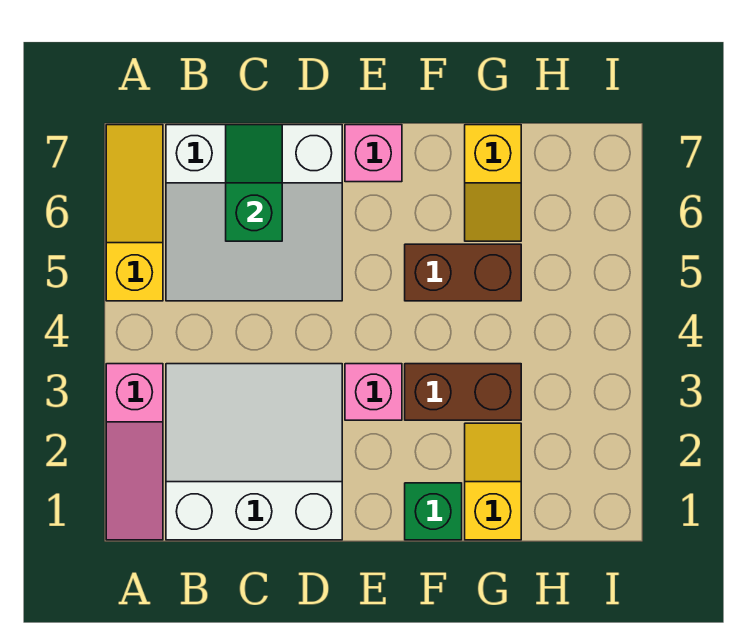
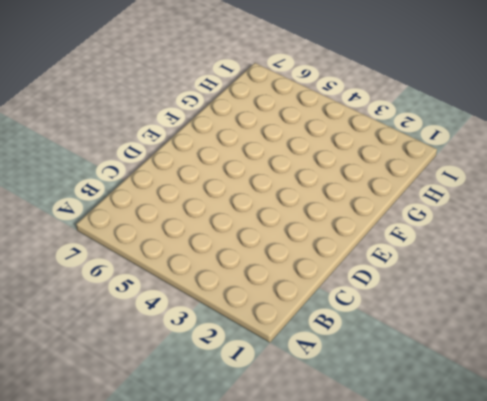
none -> pink slope A1:A3 level 1 top 3
none -> yellow slope A5:A7 level 1 top 5
none -> white slope B1:D3 level 1 top 1

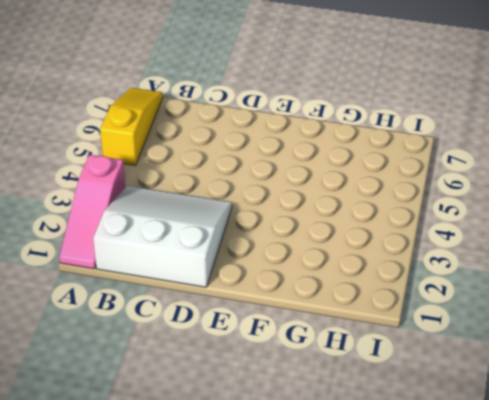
none -> white slope B5:D7 level 1 top 7
none -> pink brick E3 level 1
none -> pink brick E7 level 1

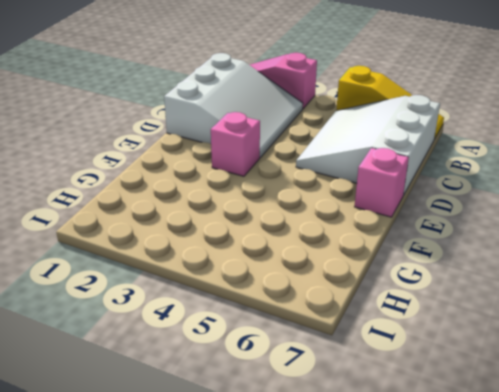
none -> green brick F1 level 1
none -> brown brick F3:G3 level 1
none -> brown brick F5:G5 level 1

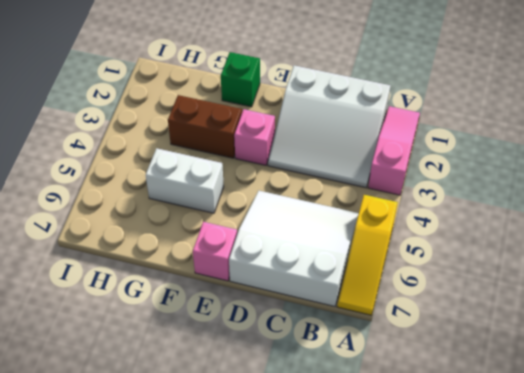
white brick F5:G5 level 1 -> brown brick F5:G5 level 1
none -> yellow slope G1:G2 level 1 top 1
none -> yellow slope G6:G7 level 1 top 7
none -> green slope C6:C7 level 2 top 6

